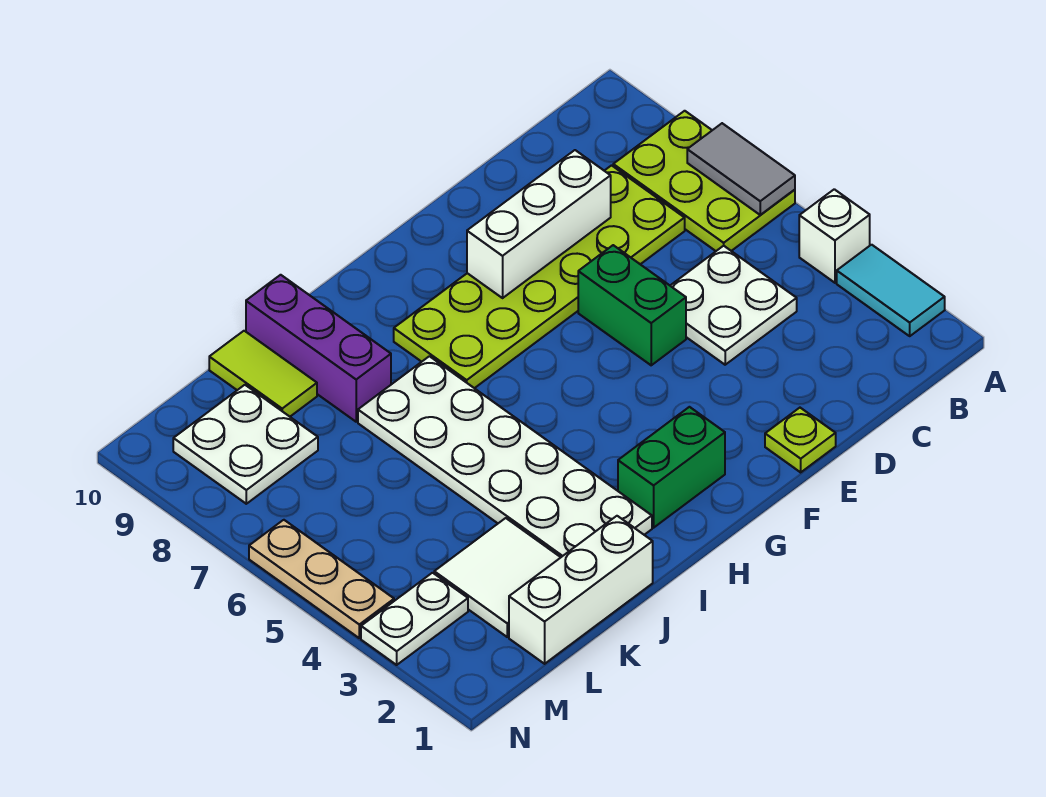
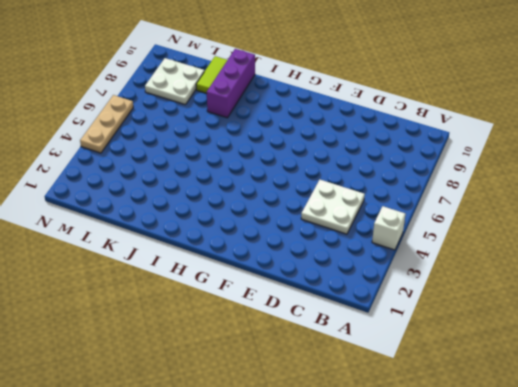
none -> cyan tile A2:A3 level 1
none -> lime plate A6:B8 level 1
none -> lime plate C7:H8 level 1

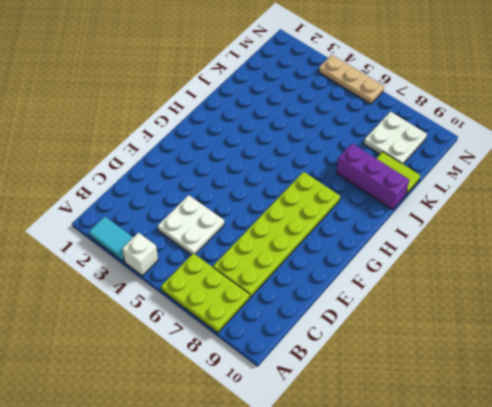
none -> lime plate E1 level 1
none -> green brick E5:E6 level 1
none -> green brick G2:H2 level 1

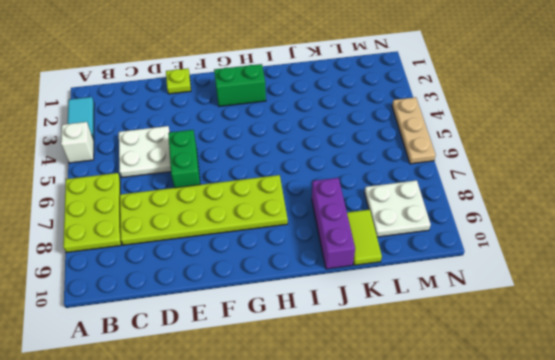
none -> white plate I2:J7 level 1
none -> white brick J1:L1 level 1
none -> white tile K2:L3 level 1

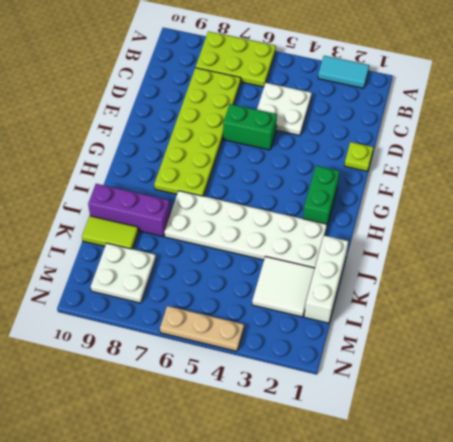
none -> white brick A4 level 1
none -> white plate M3:N3 level 1
none -> grey tile A6:A7 level 2

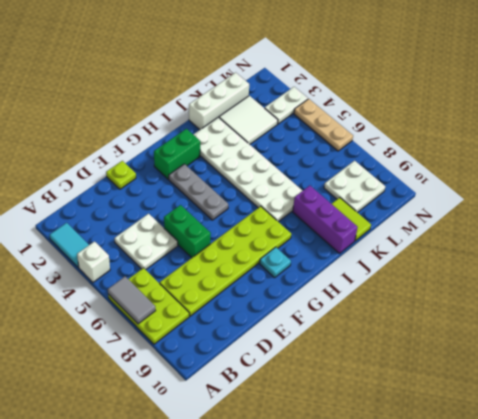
grey plate G3:G5 level 1 -> none
cyan plate G9 level 1 -> none
none -> white brick D8:F8 level 2

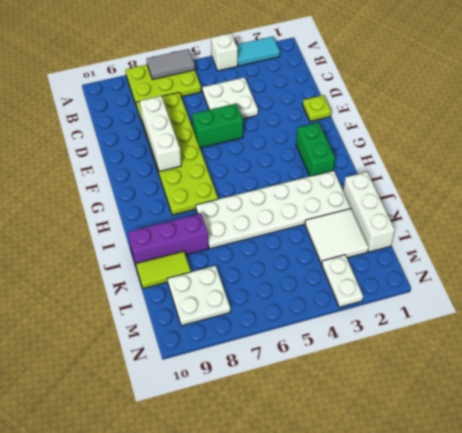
none -> tan plate N4:N6 level 1

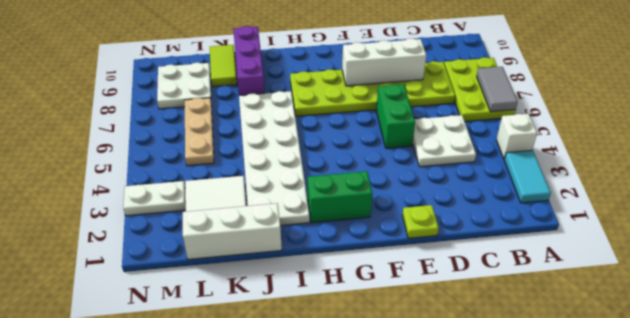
tan plate L5:L7 level 1 -> tan plate N4:N6 level 1

